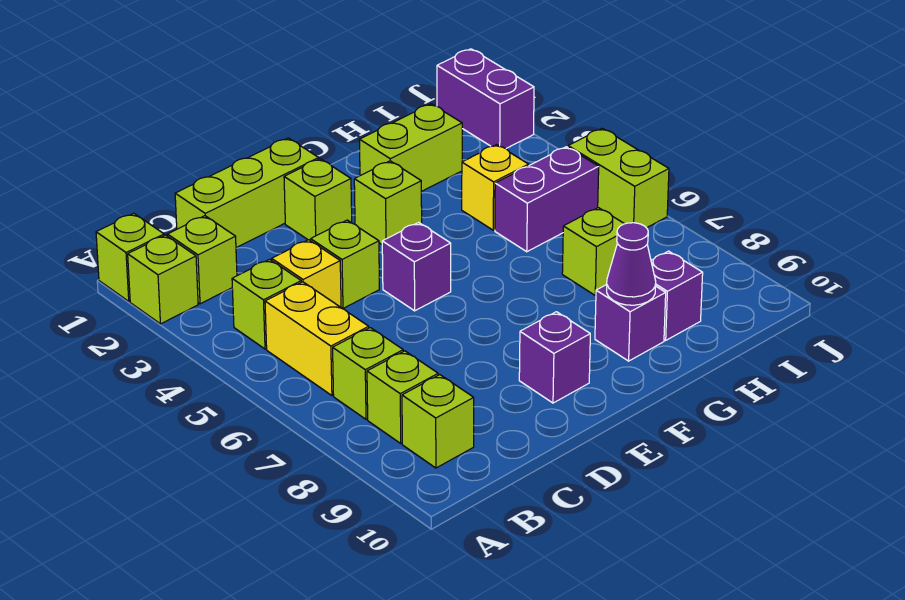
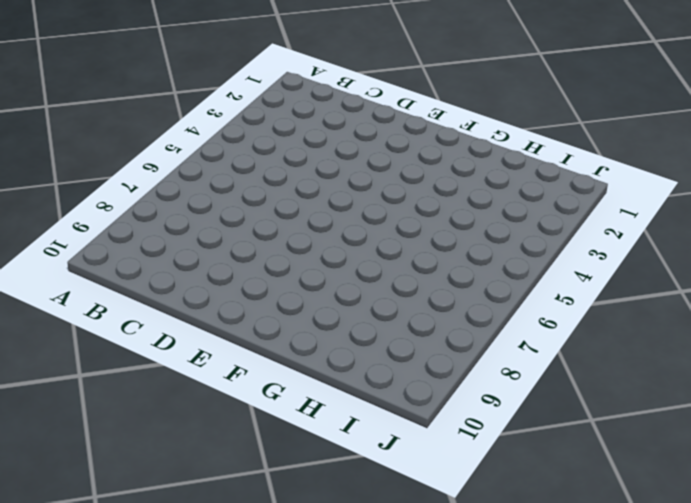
none -> lime brick A1 level 1
none -> lime brick A2 level 1
none -> lime brick B2 level 1

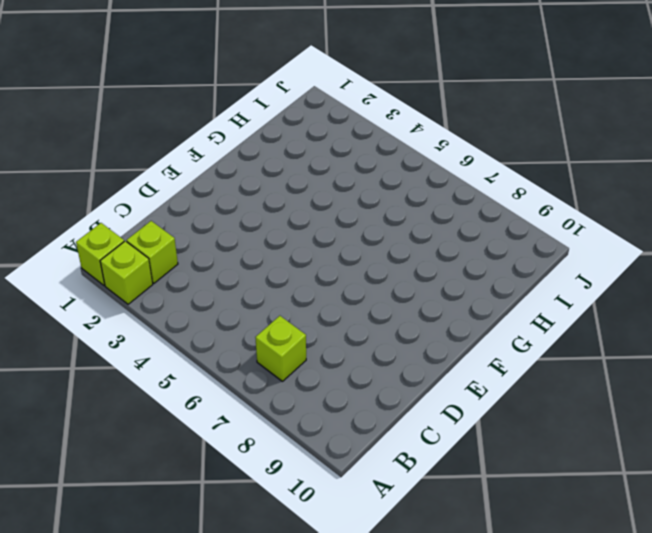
none -> lime brick B4 level 1
none -> yellow brick B5:B6 level 1
none -> lime brick B8 level 1

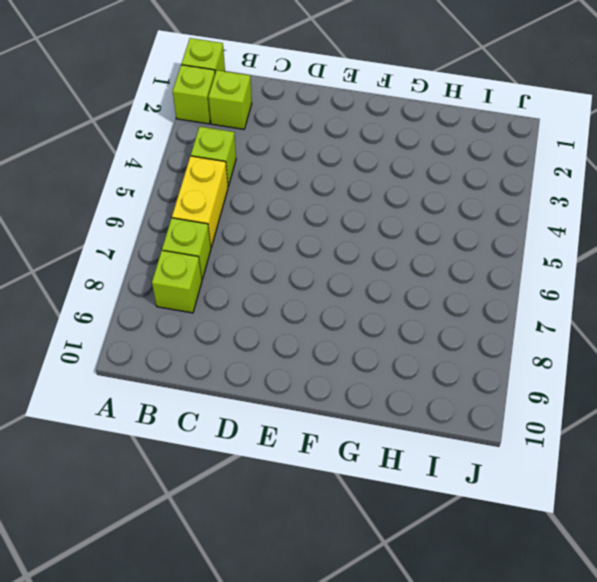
none -> lime brick B9 level 1
none -> lime brick C1:E1 level 1
none -> yellow brick C4 level 1

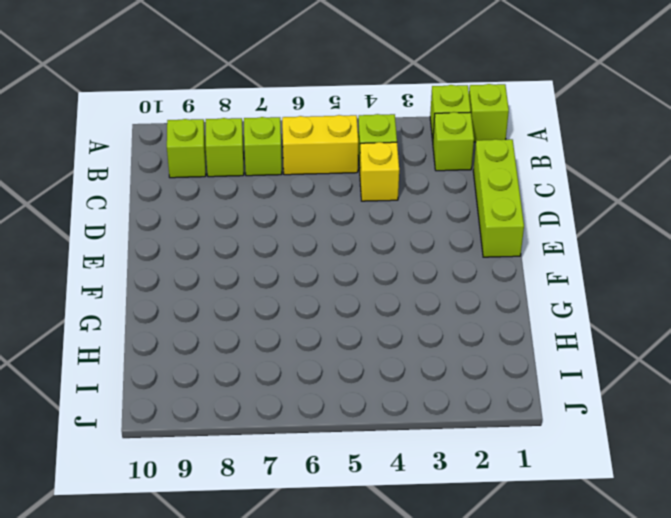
none -> lime brick D4 level 1
none -> lime brick E2 level 1
none -> purple brick E5 level 1

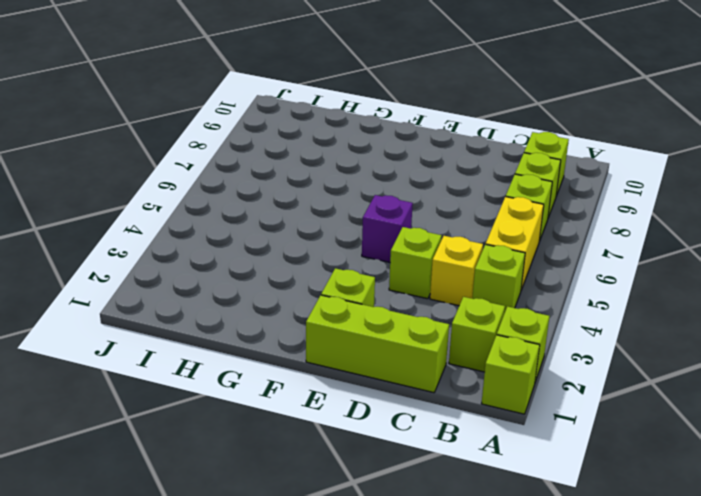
none -> purple brick E9 level 1
none -> lime brick F3 level 1
none -> lime brick G2:H2 level 1

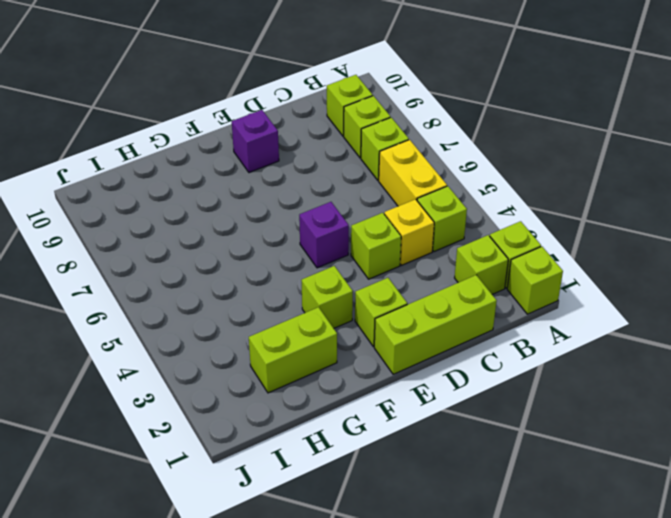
none -> purple brick G9 level 1
none -> yellow brick H4 level 1
none -> purple brick H5:I5 level 1

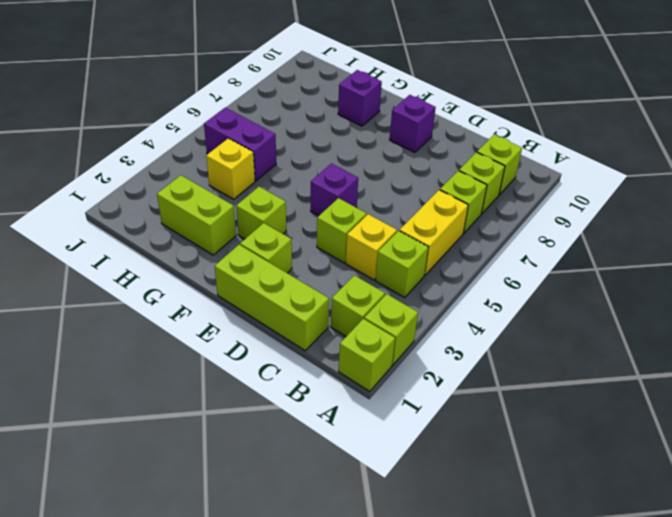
none -> lime brick H7 level 1
none -> purple brick H9 level 1
none -> purple brick J1:J2 level 1

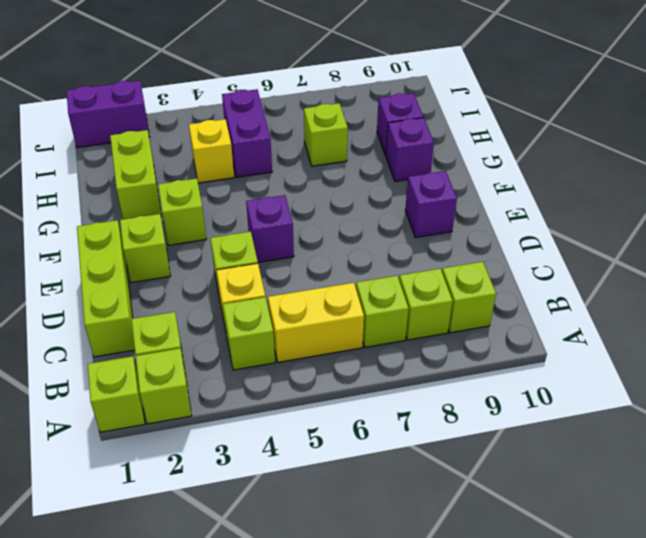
none -> lime brick J5:J6 level 1
none -> purple cone G9 level 2

